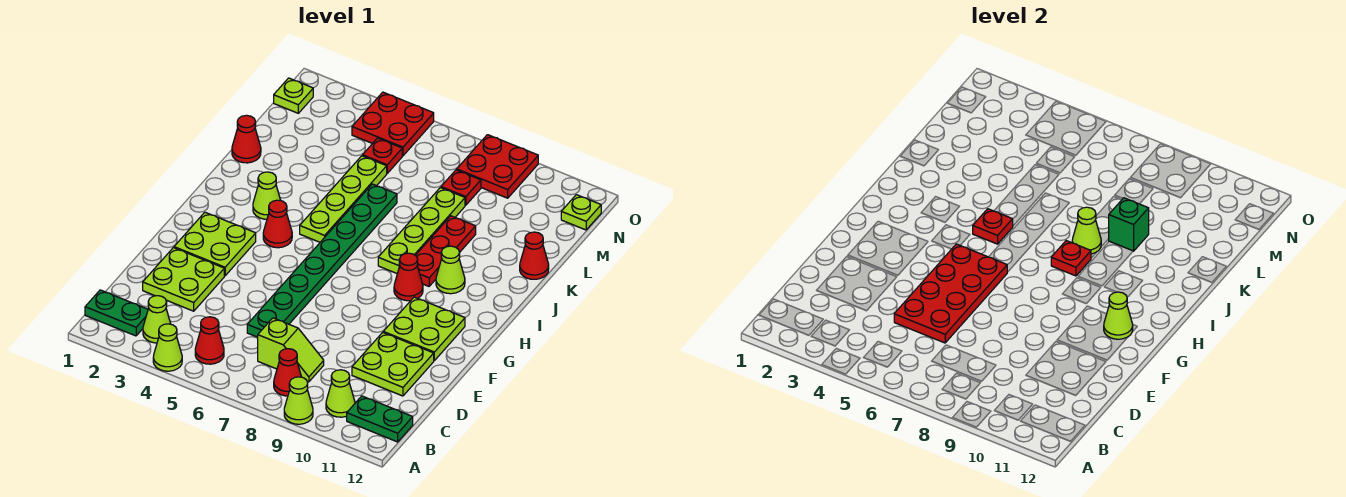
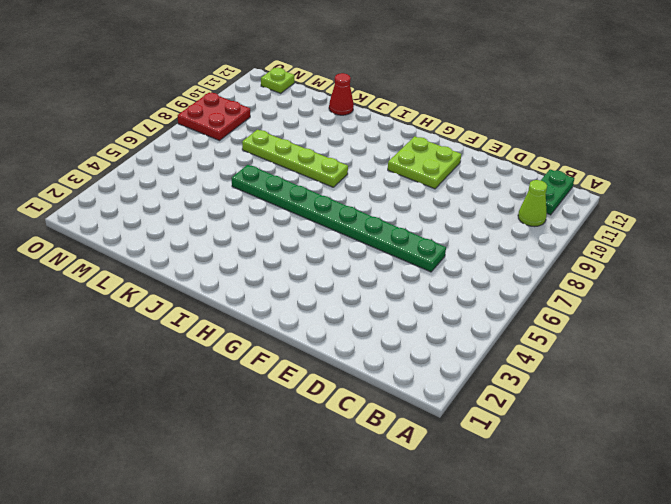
none -> lime cone A4 level 1
none -> lime cone A9 level 1
none -> green plate B1:B2 level 1
none -> lime cone B3 level 1

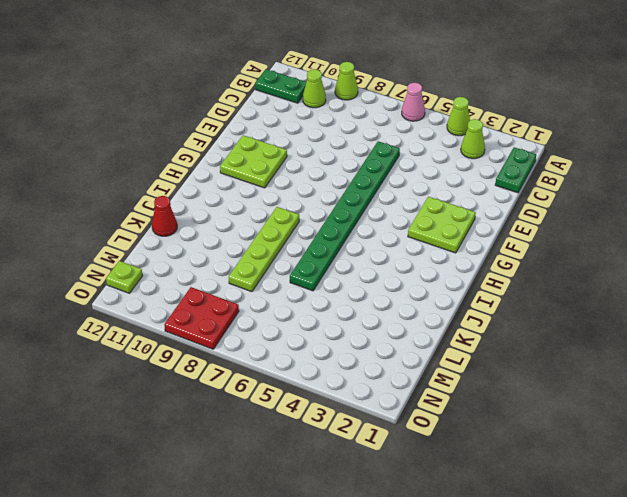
pink cone A6 level 1 -> none
green plate B1:C1 level 1 -> green plate B1:B2 level 1
none -> red cone B5 level 1
none -> red cone B8 level 1
none -> lime slope C7:C8 level 1 top 7
none -> lime plate D2:E3 level 1

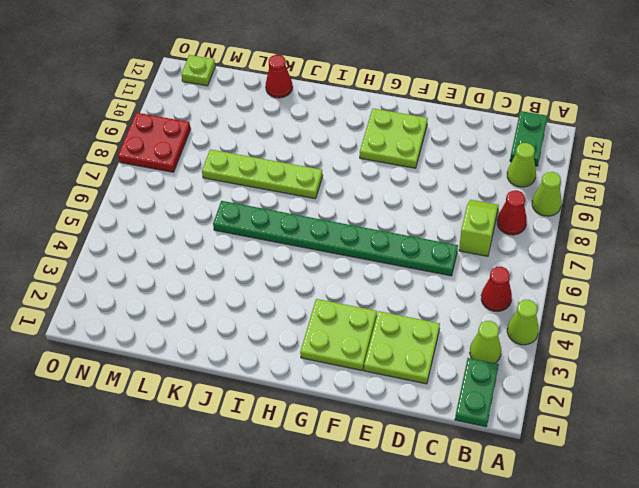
none -> lime plate D10:E11 level 1
none -> red cone H4 level 1
none -> red cone H9 level 1
none -> lime cone I3 level 1

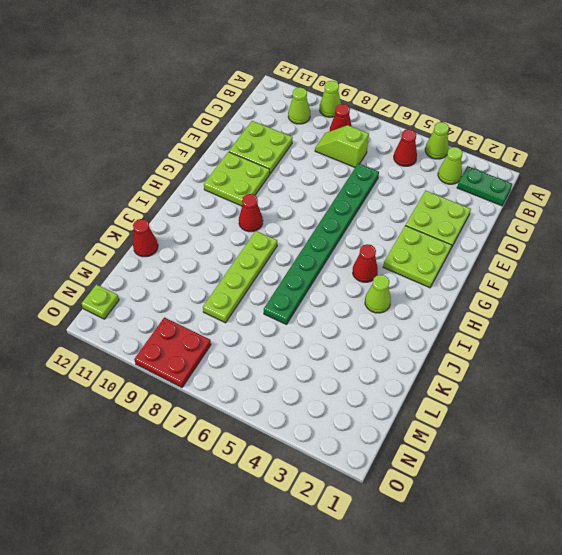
none -> green plate B11:B12 level 1
none -> lime plate I5:L5 level 1
none -> red plate I9:K9 level 1
none -> lime cone I10 level 1

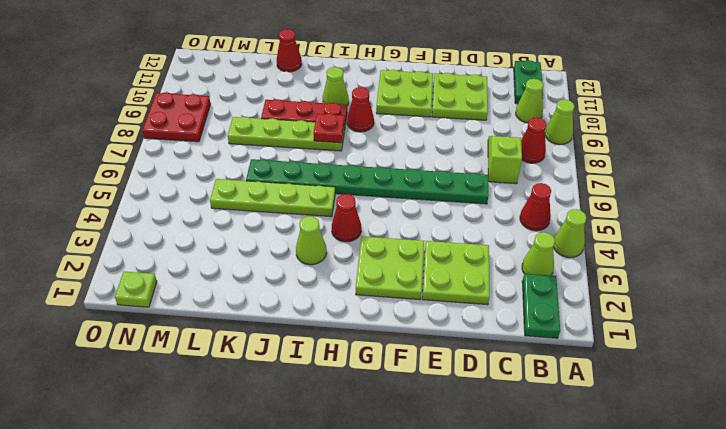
none -> red cone K1 level 1
none -> red plate M5 level 1
none -> red plate M8 level 1
none -> red plate N4:O5 level 1

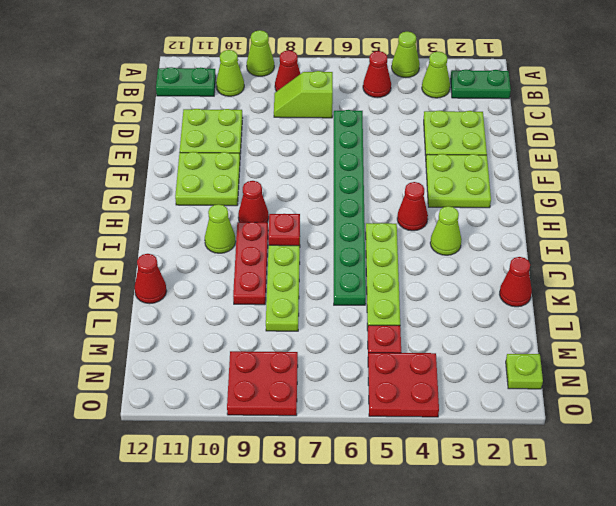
none -> red plate M8 level 1
none -> lime plate N12 level 1
none -> red plate D5:G6 level 2
none -> lime cone G11 level 2

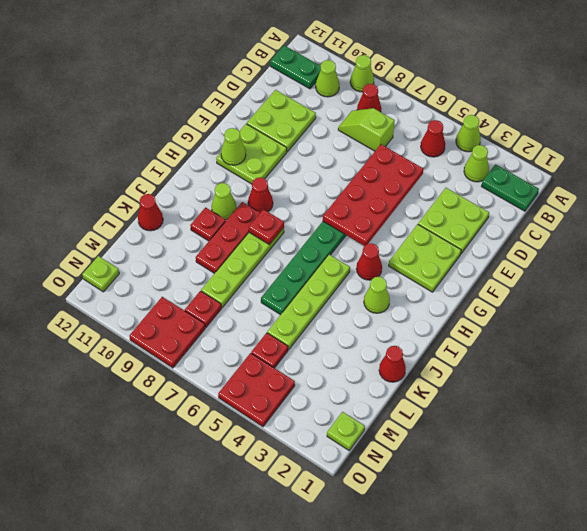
red plate J10 level 1 -> red plate I5 level 2
none -> lime cone J8 level 2
none -> green brick K9 level 2

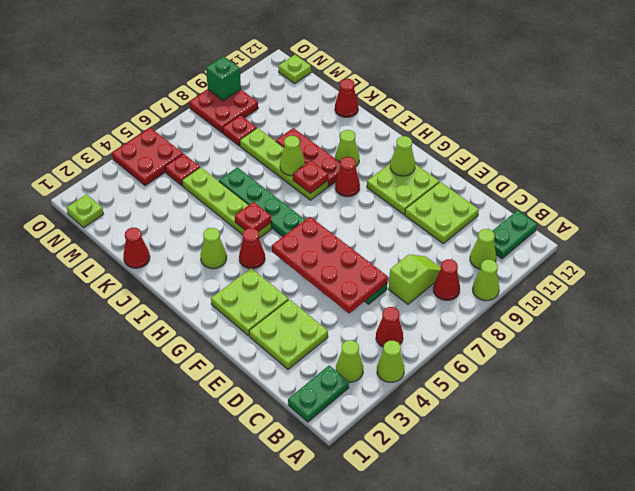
green brick O9 level 2 -> green brick K9 level 2

